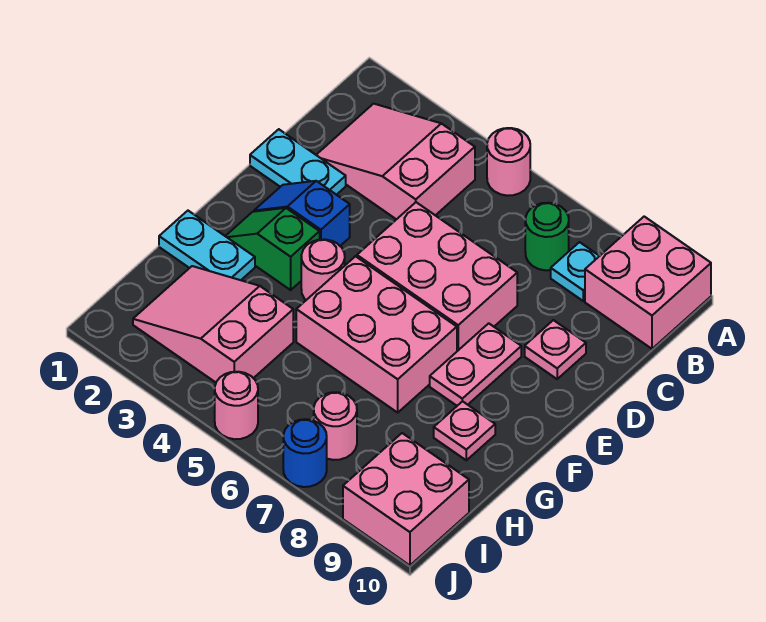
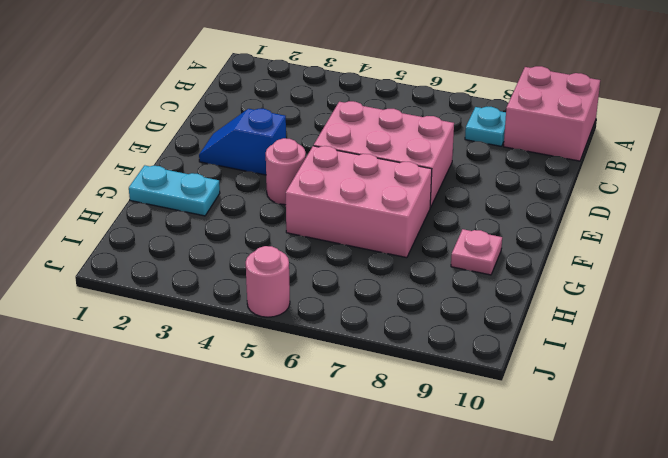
none -> pink round brick A5 level 1
none -> pink slope B2:C4 level 1 top 4
none -> green round brick B7 level 1

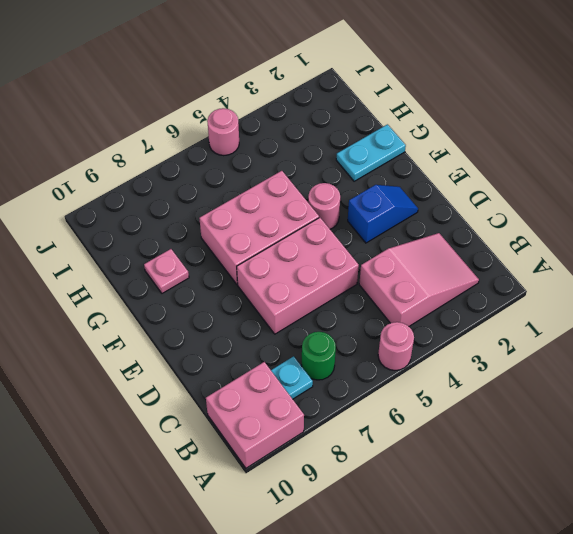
none -> cyan plate D1:D2 level 1
none -> pink plate D9 level 1
none -> pink plate E8:F8 level 1

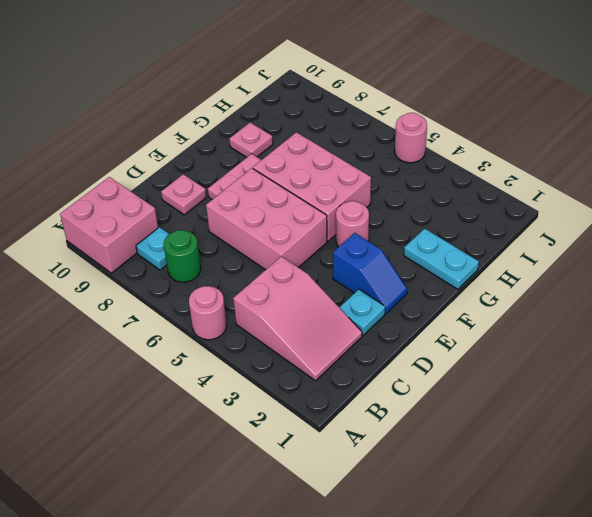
cyan plate D2 level 1 -> cyan plate D1:D2 level 1
none -> green slope F2:F3 level 1 top 3
none -> pink slope H2:I4 level 1 top 4
none -> pink round brick I7 level 1

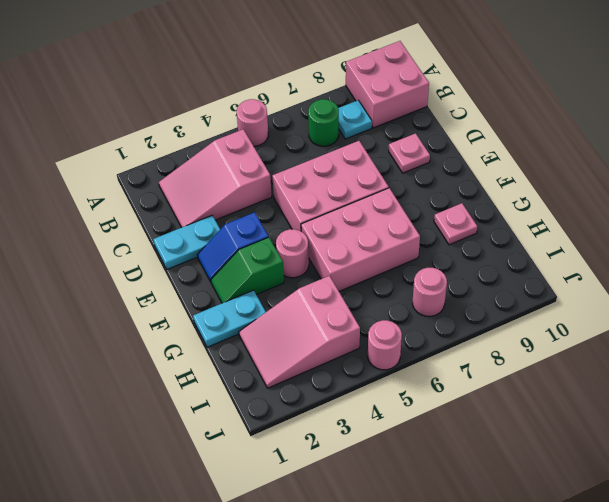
none -> pink plate E8:F8 level 1
none -> pink brick I9:J10 level 1
none -> blue round brick J7 level 1

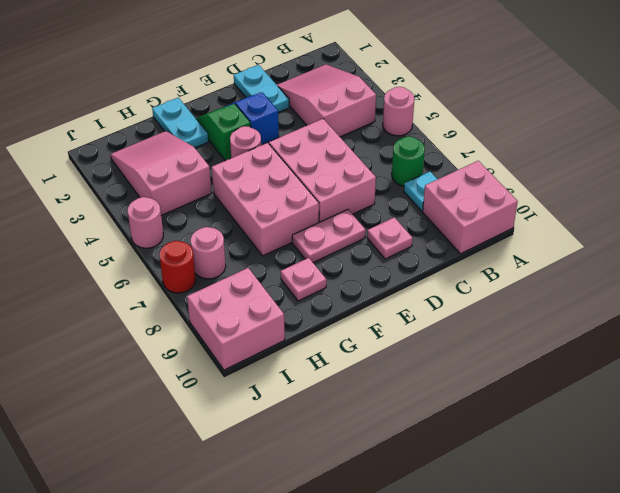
red round brick J7 level 1 -> blue round brick J7 level 1

